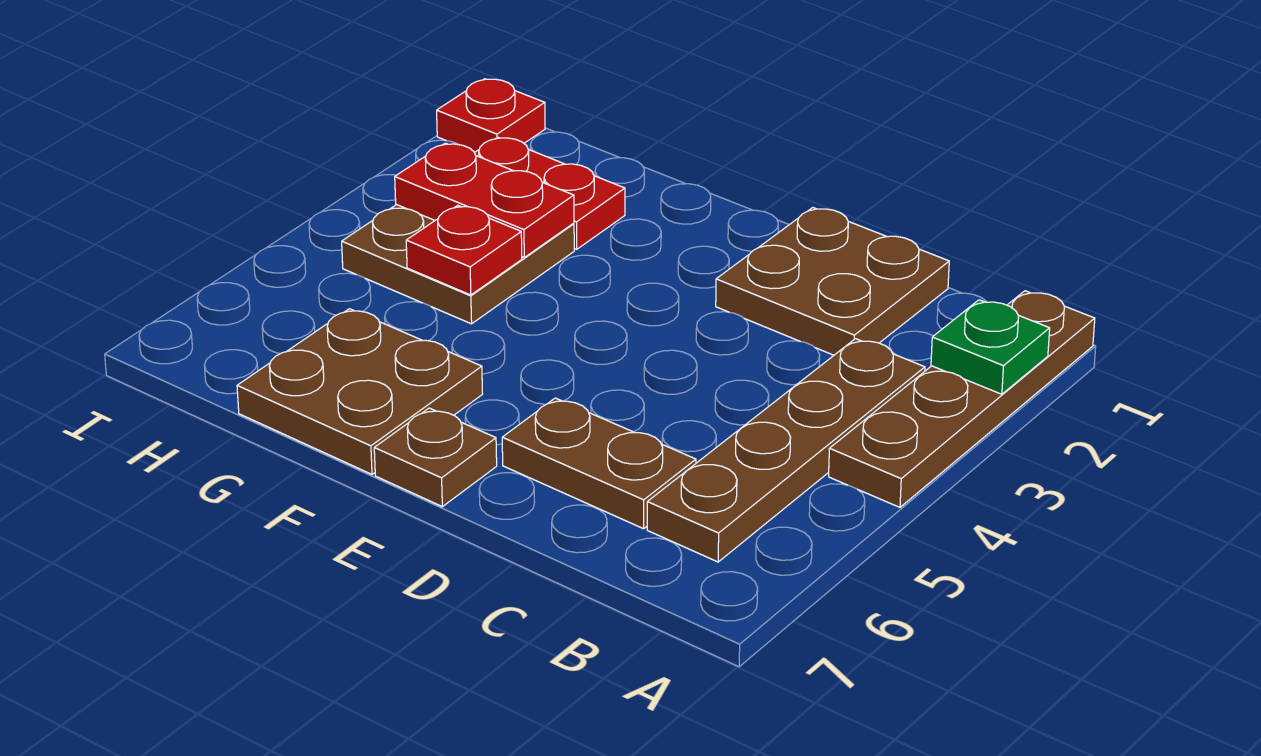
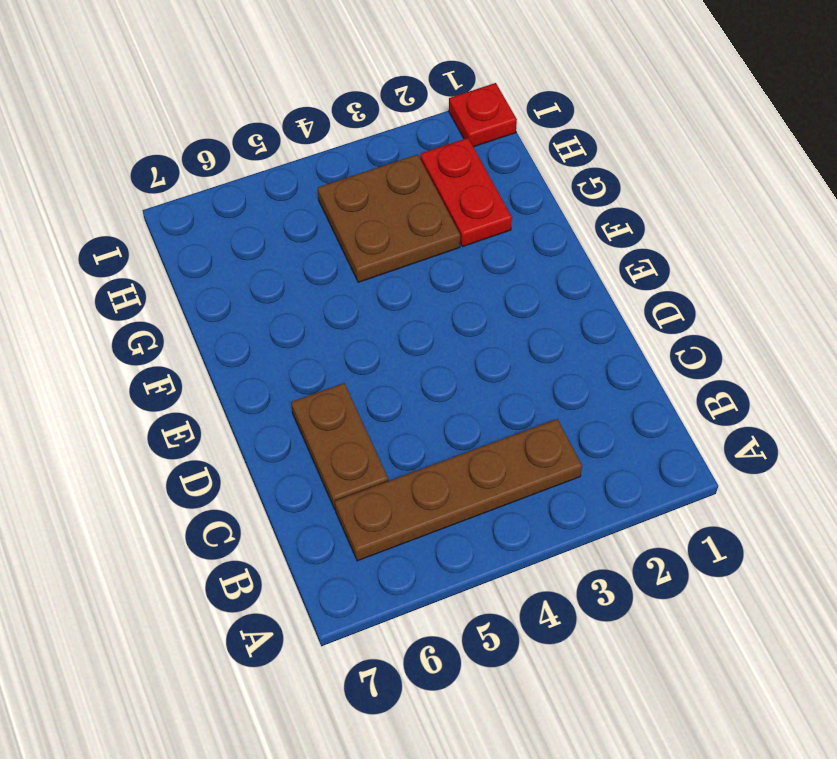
none -> brown plate A1:A4 level 1
none -> brown plate C1:D2 level 1
none -> brown plate E7 level 1

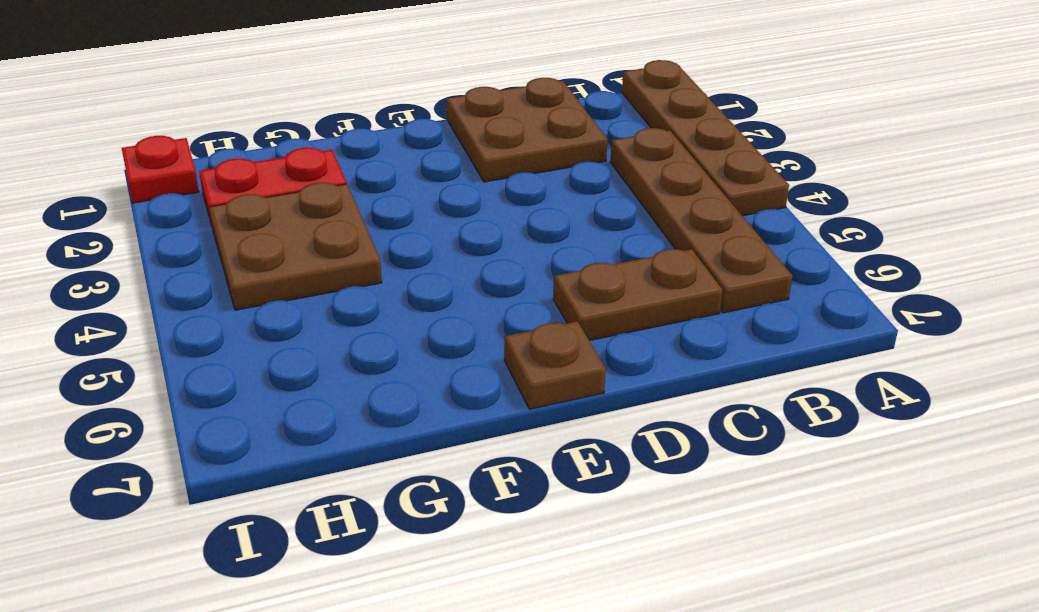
none -> brown plate F6:G7 level 1
none -> green plate A2 level 2
none -> red plate G3:H3 level 2

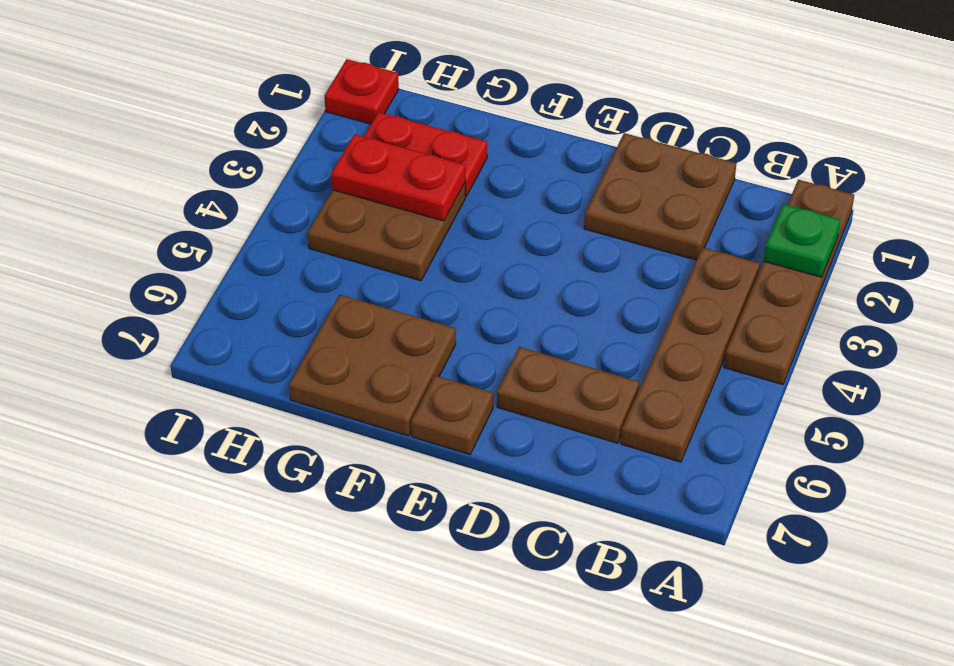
none -> red plate G4 level 2

